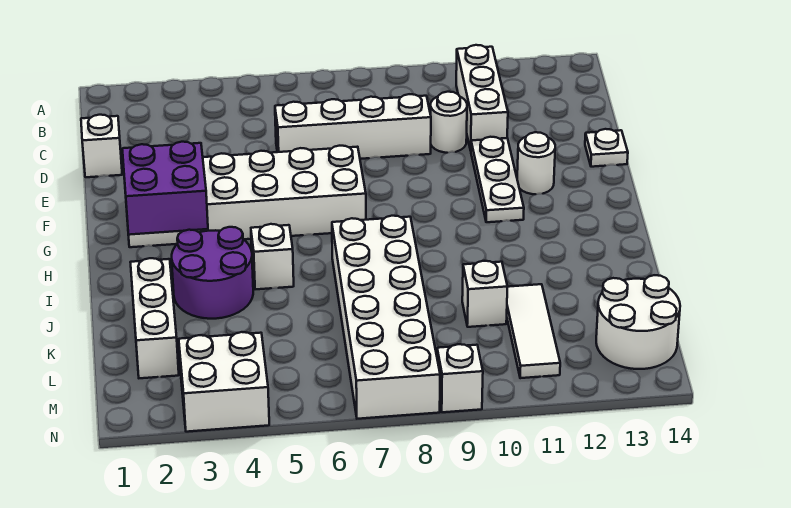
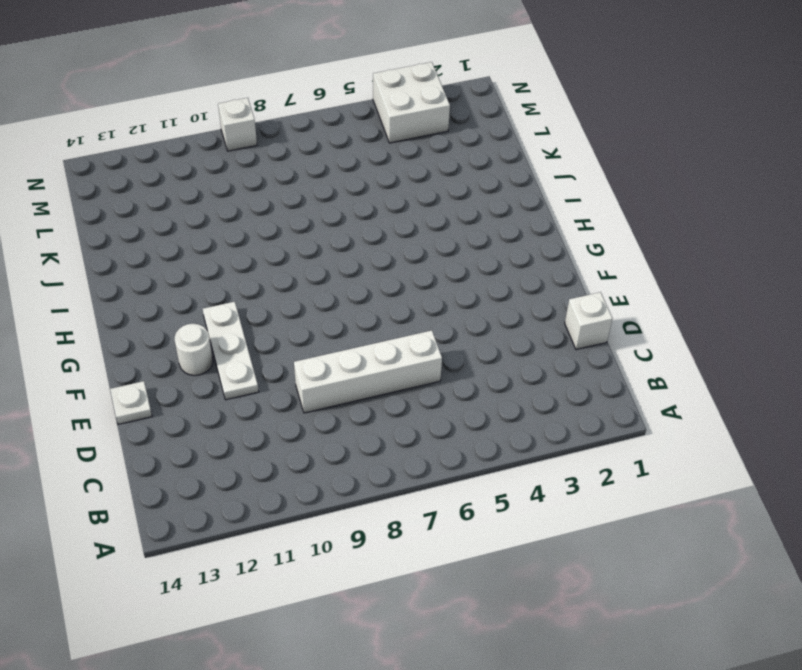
none -> white brick B11:D11 level 1
none -> white round brick D10 level 1
none -> white brick F2:G7 level 1

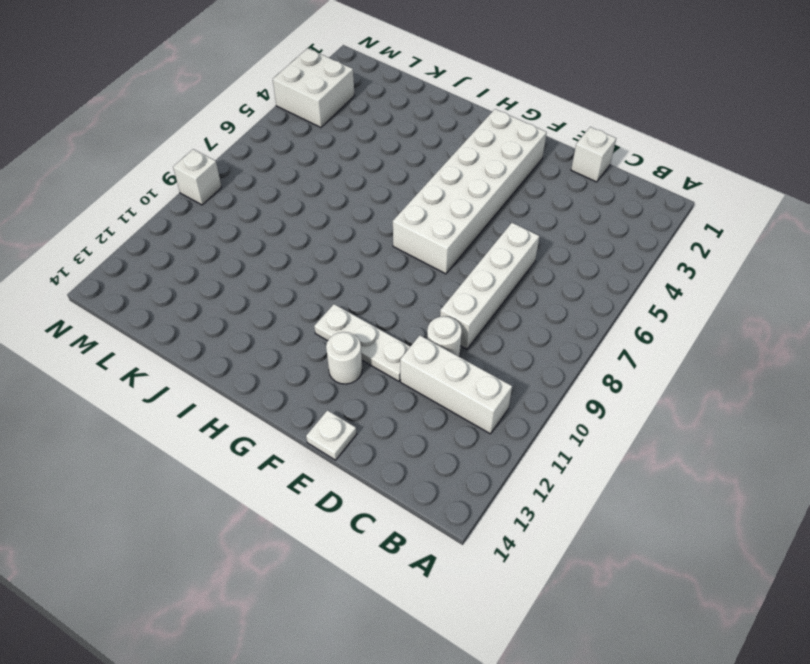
none -> purple round brick I3:J4 level 1
none -> white brick I5 level 1
none -> white brick I7:N8 level 1

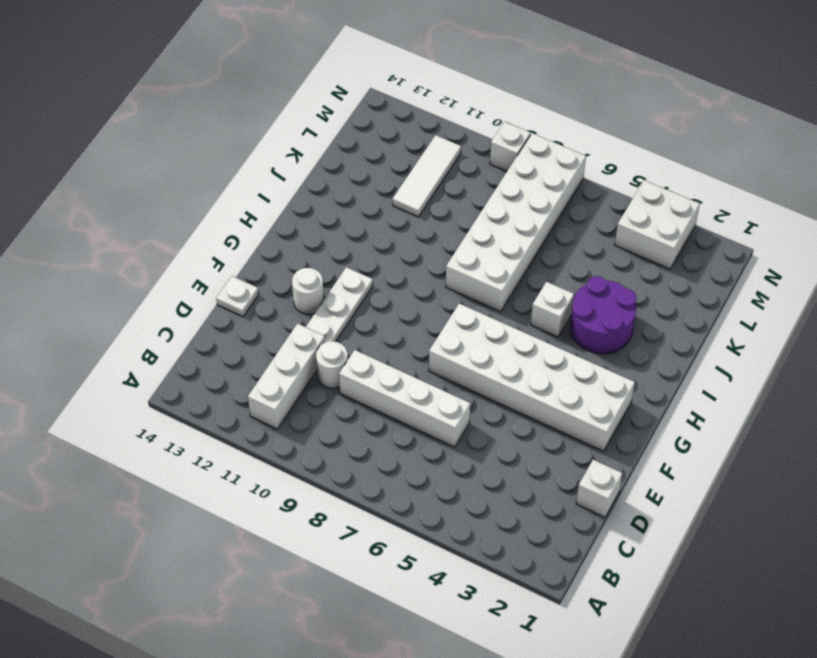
none -> white brick J2:L2 level 1
none -> white brick K10 level 1
none -> white round brick L13:M14 level 1

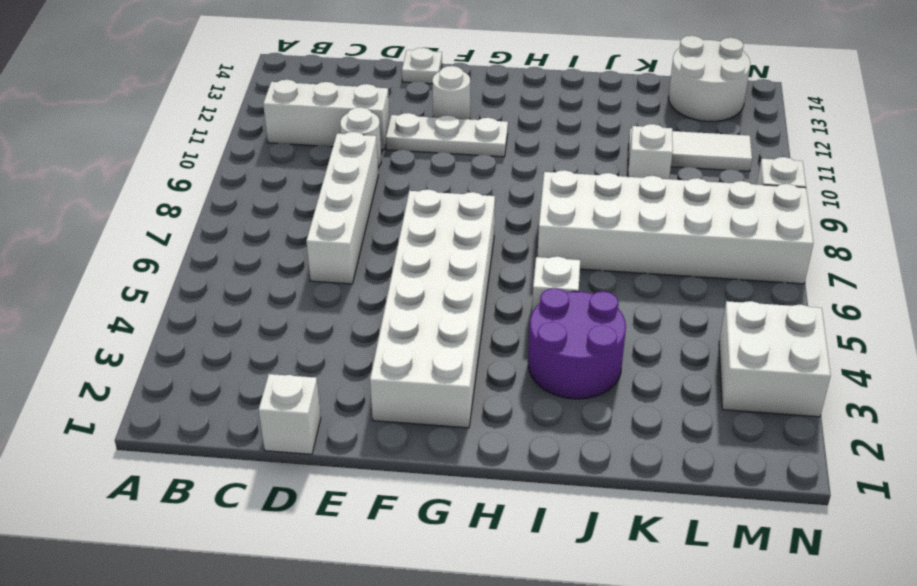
none -> white brick J2:L2 level 1
none -> purple brick G2:H3 level 2

